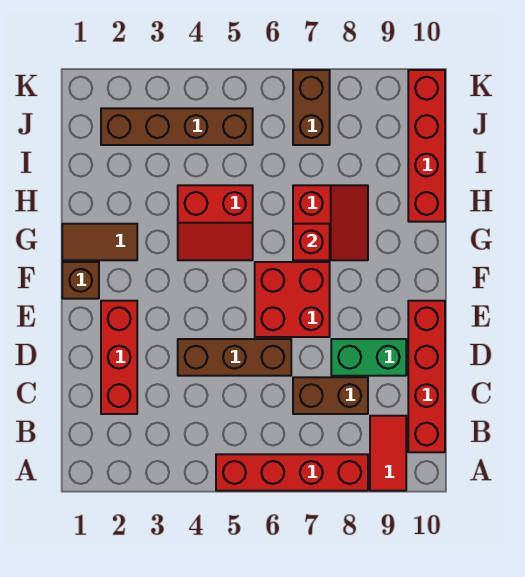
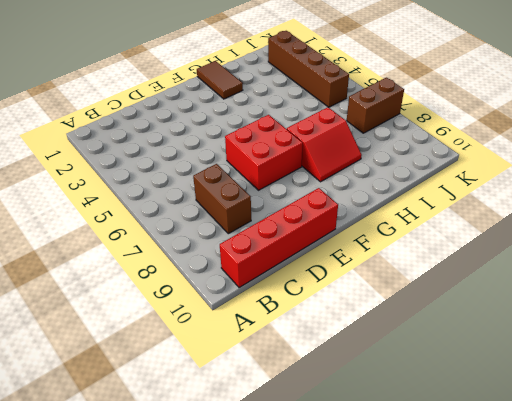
none -> red brick A5:A8 level 1
none -> red tile A9:B9 level 1
none -> red brick C2:E2 level 1

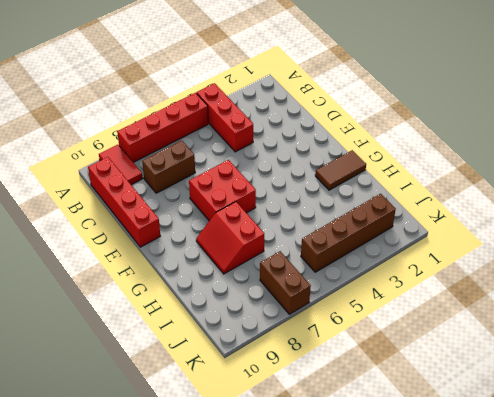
red brick A4:C4 level 1 -> red brick C2:E2 level 1
none -> brown brick D4:D6 level 1
none -> green brick D8:D9 level 1
none -> brown brick F1 level 1

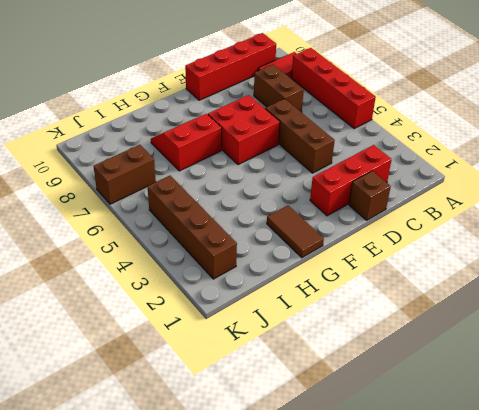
brown brick D1 level 1 -> brown brick F1 level 1
none -> green brick D8:D9 level 1
none -> red slope G4:H5 level 1 top H
none -> red brick H10:K10 level 1

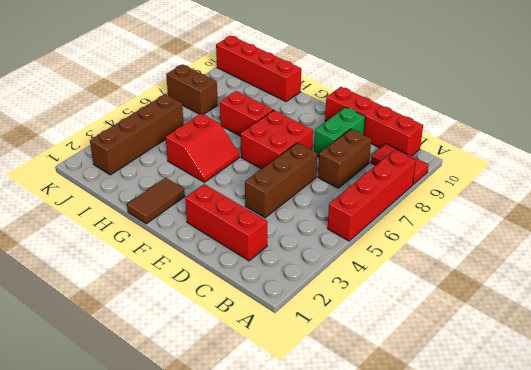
none -> brown brick F1 level 1
none -> red brick G7 level 2

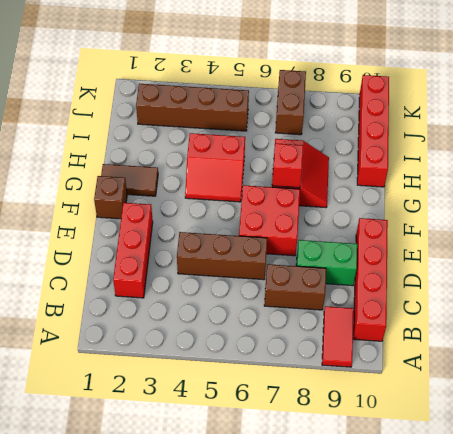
none -> red brick A5:A8 level 1

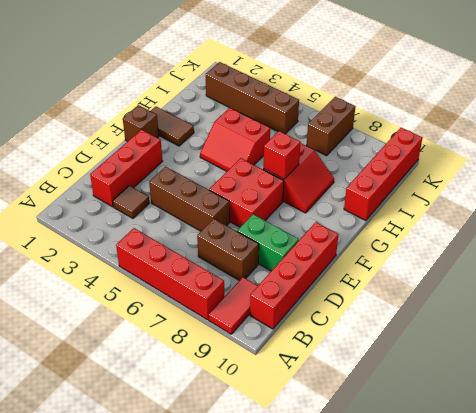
brown tile C3 level 1 -> none

